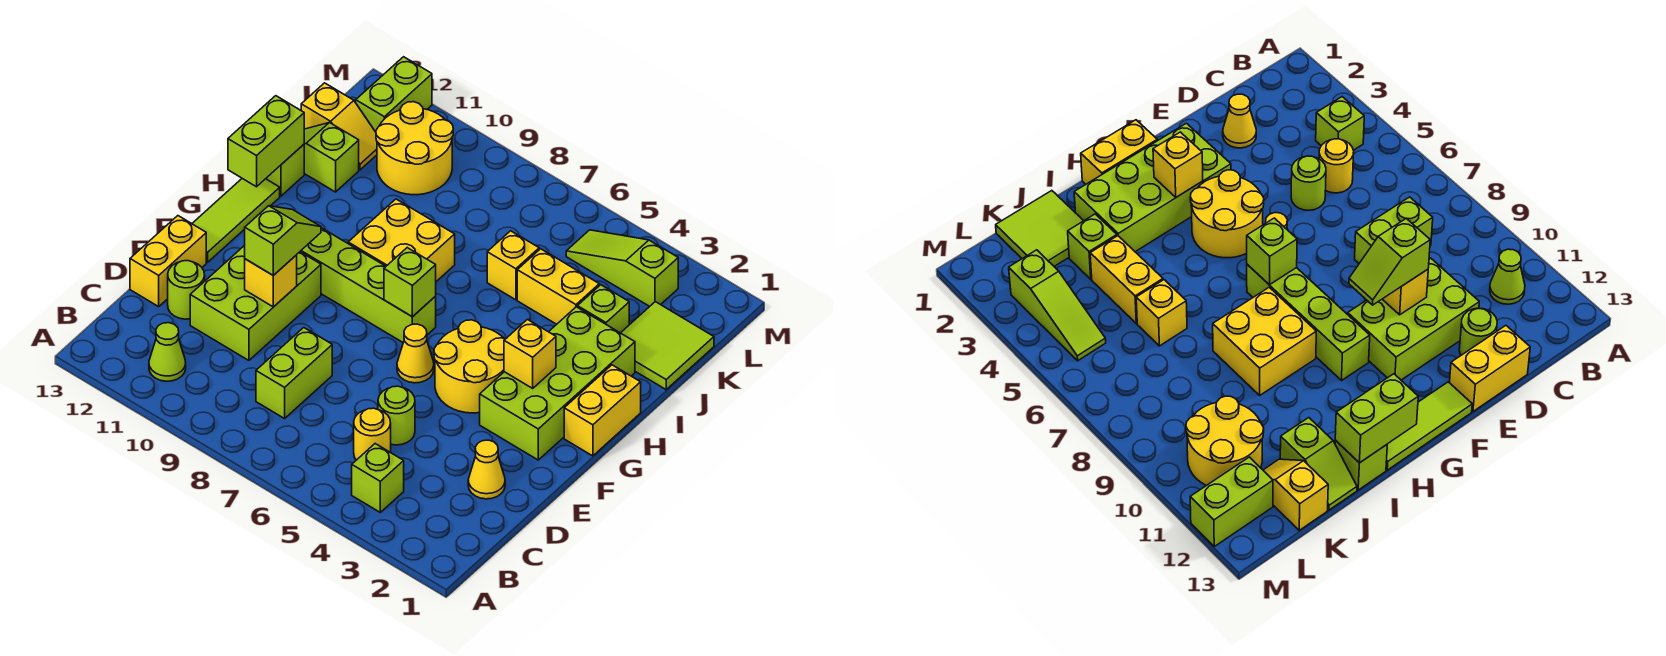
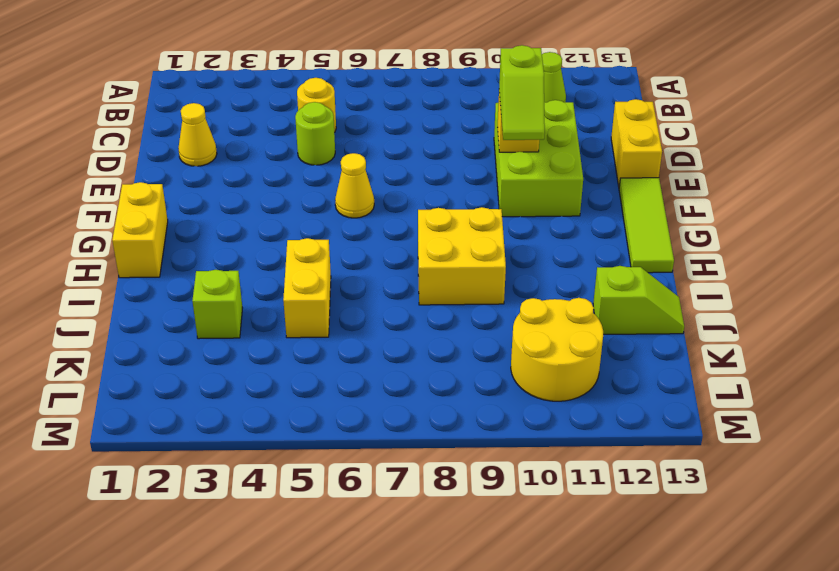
yellow brick I5:J5 level 1 -> yellow brick J4:J5 level 1
none -> lime brick B4 level 1
none -> lime brick C8:D8 level 1
none -> lime round brick D12 level 1
none -> lime brick F2:I3 level 1

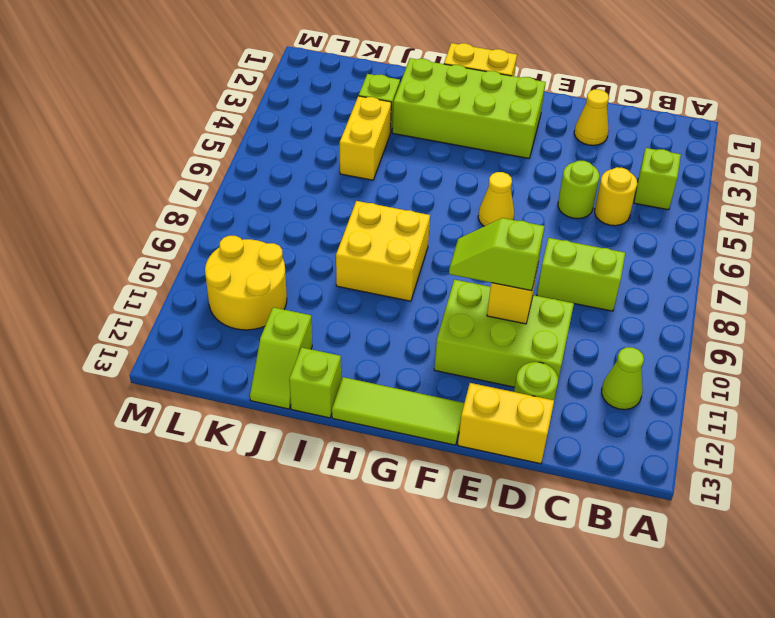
none -> yellow round brick F4:G5 level 1
none -> lime brick G7:G10 level 1
none -> lime tile J1:K2 level 1
none -> yellow brick J6 level 1

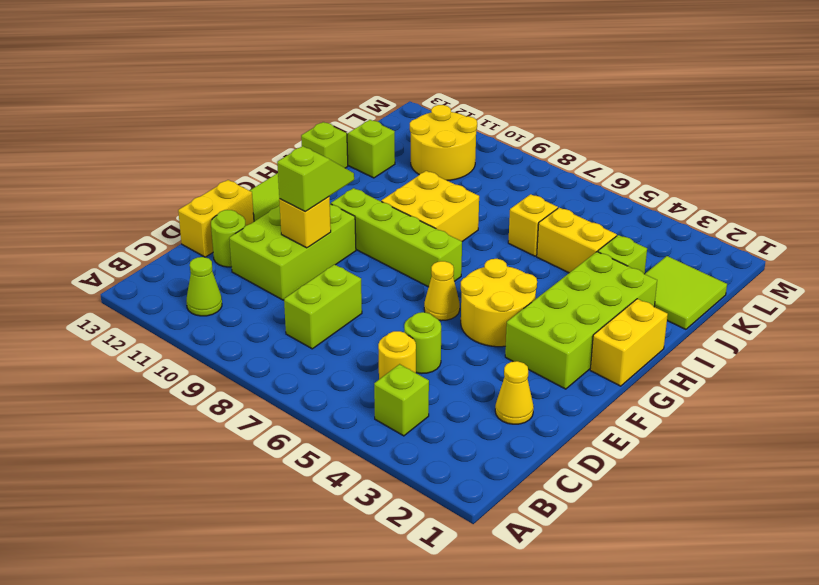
none -> yellow slope K12:K13 level 1 top 13
none -> lime slope L3:L5 level 1 top 3
none -> lime brick L12:M12 level 1
none -> yellow brick G3 level 2

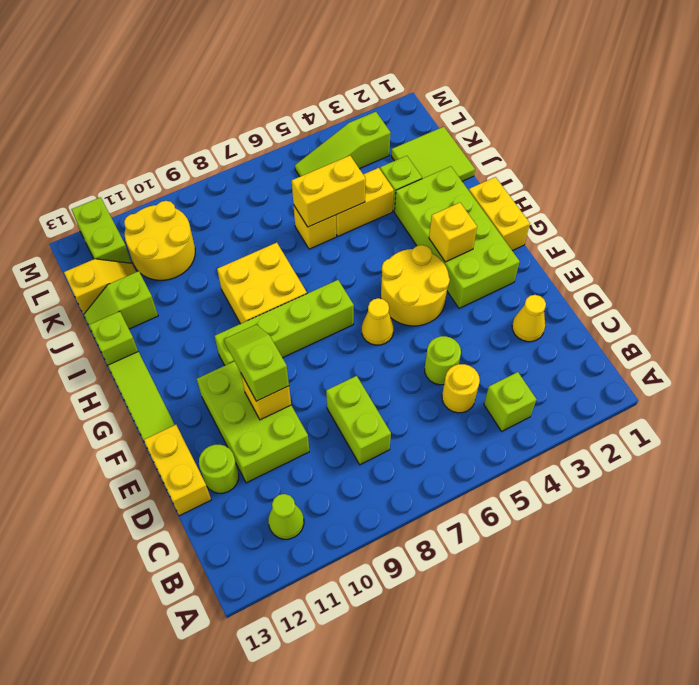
yellow brick J5:J6 level 2 -> none
none -> lime brick G7 level 2
none -> lime brick H13:I13 level 2

